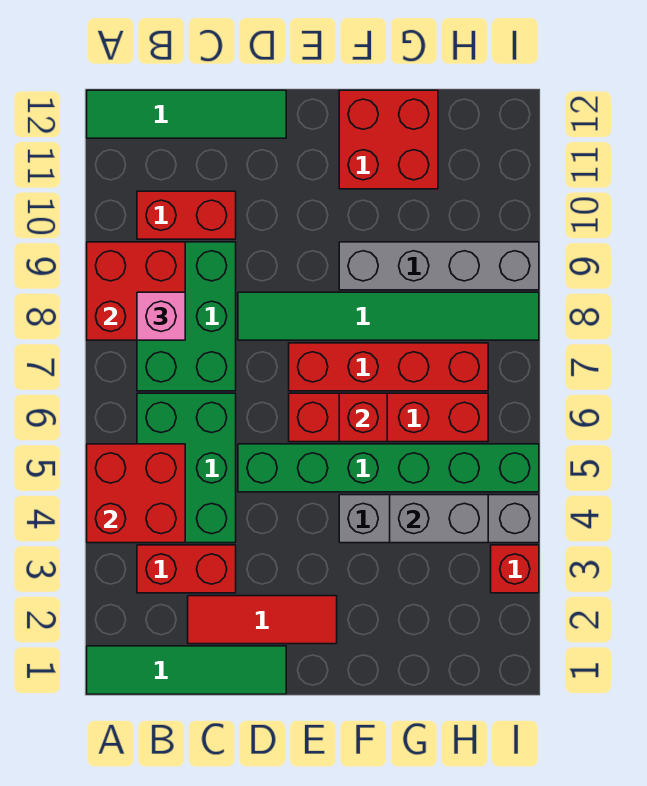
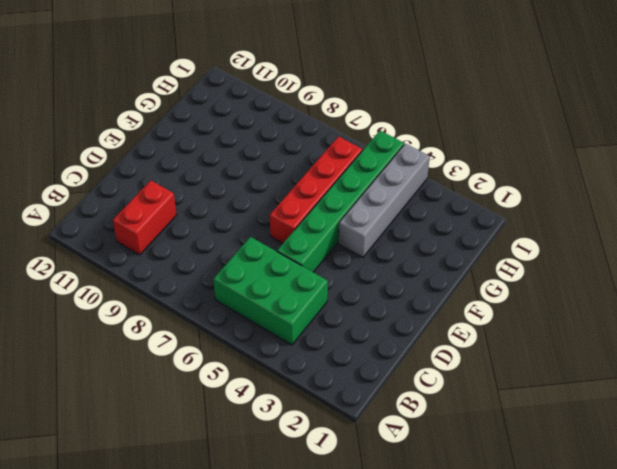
none -> green tile A1:D1 level 1
none -> green tile A12:D12 level 1
none -> red brick B3:C3 level 1

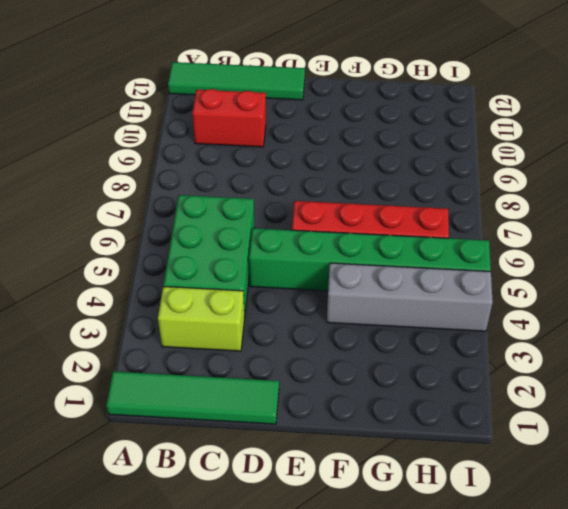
lime brick B3:C3 level 1 -> red brick B3:C3 level 1
none -> green brick B7:C9 level 1
none -> red tile C2:E2 level 1
none -> green tile D8:I8 level 1

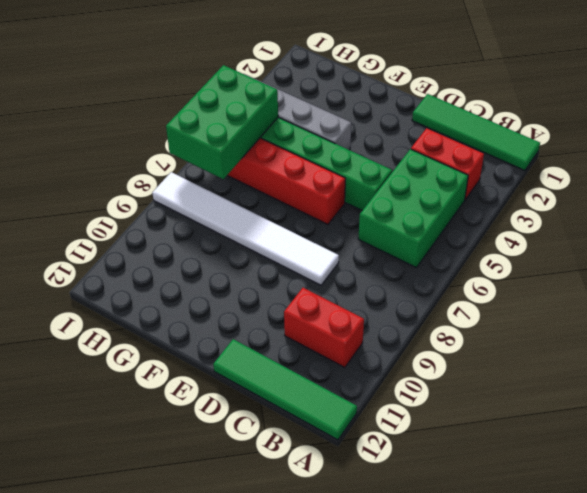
white tile D8:I8 level 1 -> green tile D8:I8 level 1
green brick H5:I7 level 2 -> green brick B7:C9 level 1
none -> red tile C2:E2 level 1
none -> red brick E7:H7 level 1
none -> grey brick F9:I9 level 1

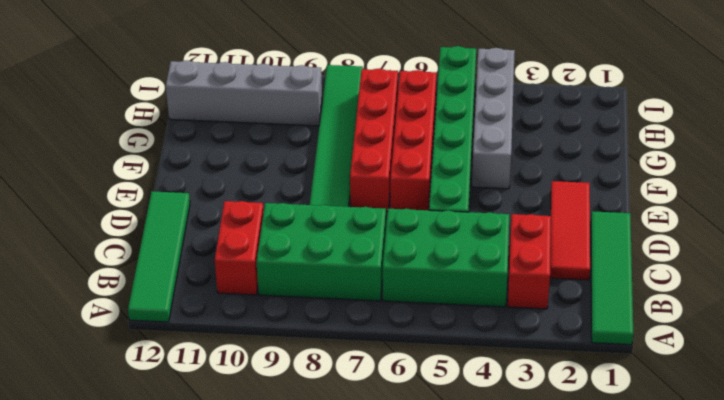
grey brick H9:H12 level 1 -> grey brick F9:I9 level 1
none -> red brick F11:G12 level 1
none -> red brick I3 level 1
none -> red brick A4:B5 level 2

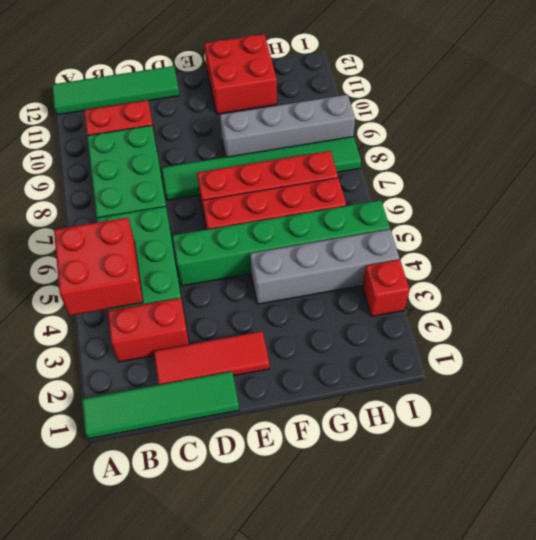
none -> red brick A8:B9 level 2
none -> red brick F6 level 2
none -> grey brick G4:H4 level 2

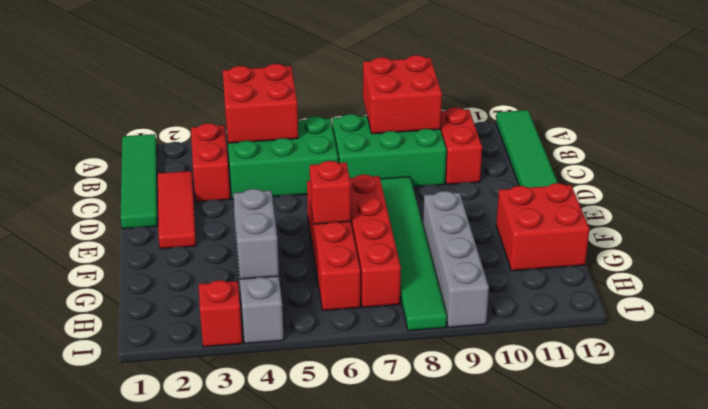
none -> green brick D5:I5 level 1
none -> pink brick B8 level 3

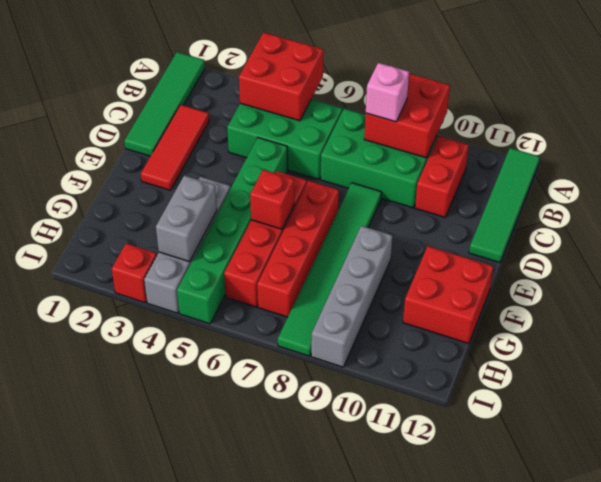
none -> red brick B3:C3 level 1

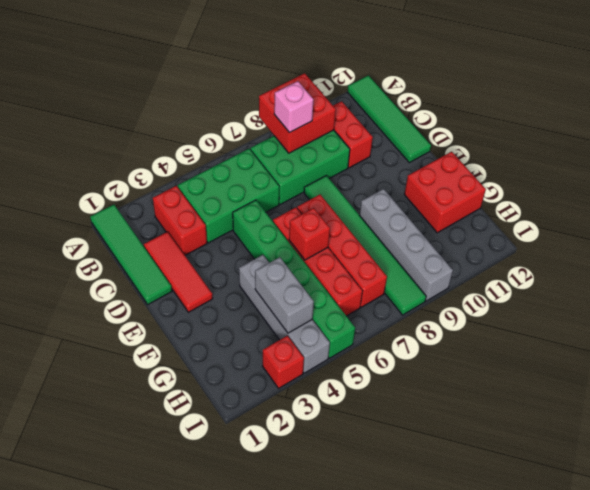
none -> red brick A4:B5 level 2

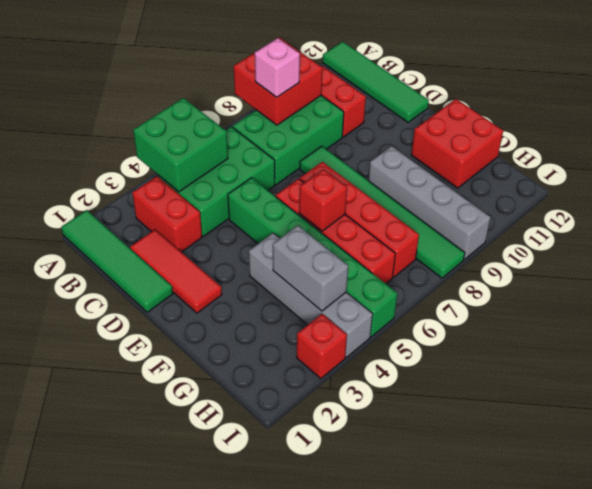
green brick A4:B5 level 2 -> red brick A4:B5 level 2

